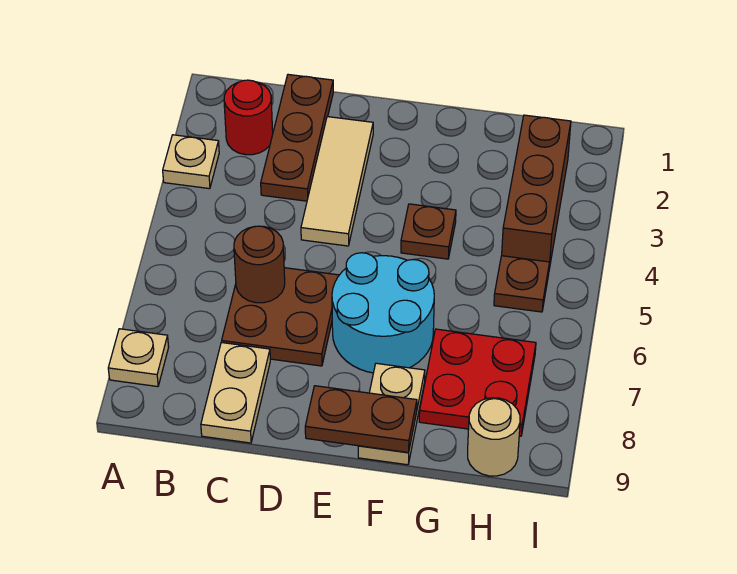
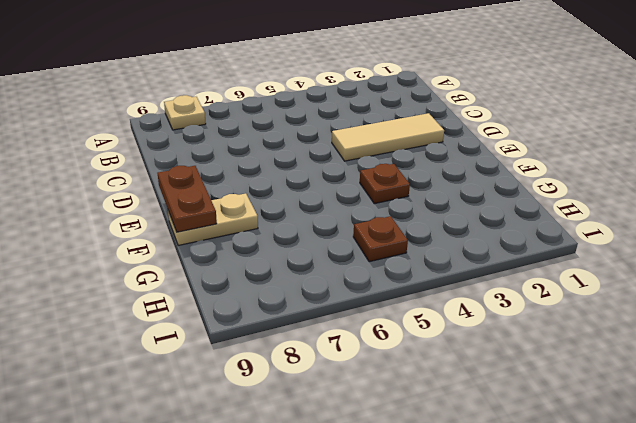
none -> tan plate A3 level 1
none -> red round brick B2 level 1
none -> brown plate C1:C3 level 1

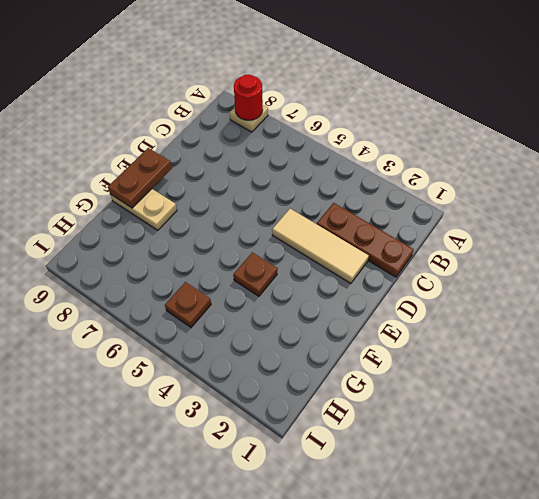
red round brick A8 level 2 -> red round brick B2 level 1
none -> tan plate A3 level 1
none -> brown plate C6:D7 level 1
none -> tan plate C8:C9 level 1

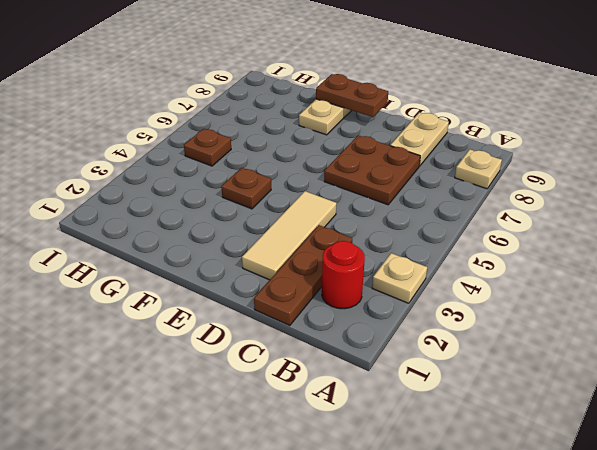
none -> cyan round brick E6:F7 level 1
none -> red plate G7:H8 level 1
none -> brown brick H2:H4 level 1

